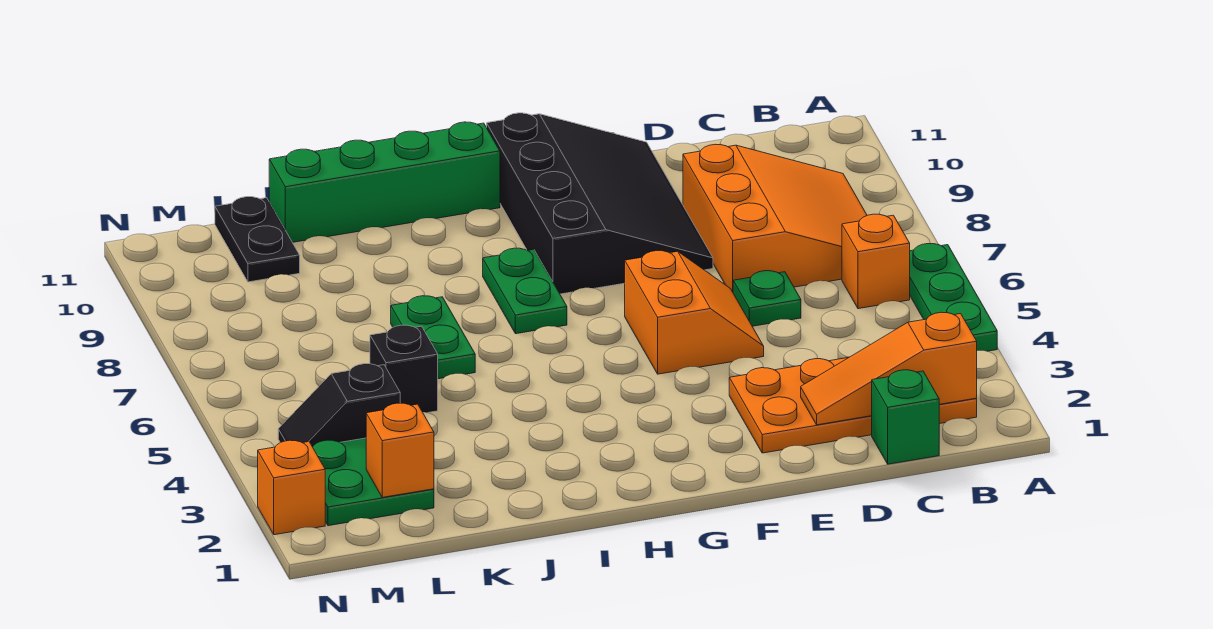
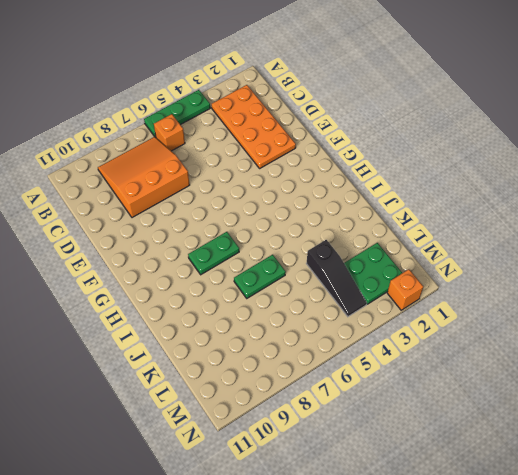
black slope K4:M4 level 1 top K -> black slope L4:M4 level 1 top L
none -> green brick C1 level 1
none -> green plate D6 level 1
none -> orange slope E5:F6 level 1 top F

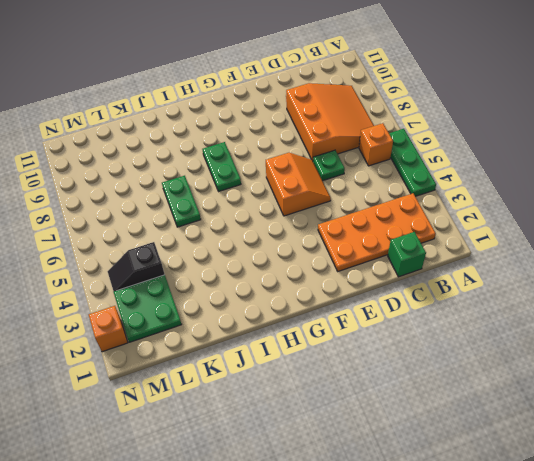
none -> black slope E8:G11 level 1 top G
none -> green brick H11:K11 level 1
none -> black brick K5 level 1

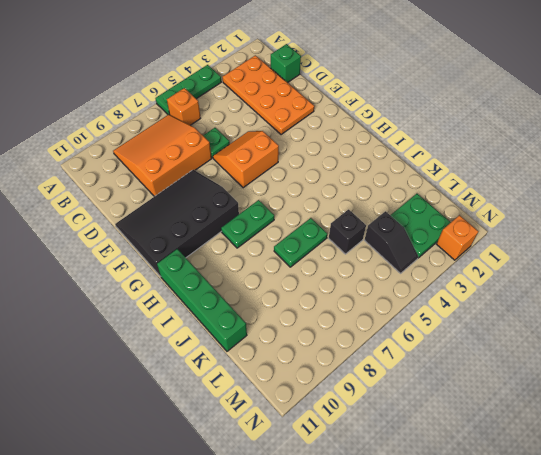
none -> black plate L10:L11 level 1
none -> orange slope B2:D2 level 2 top B
none -> orange brick L2 level 2

